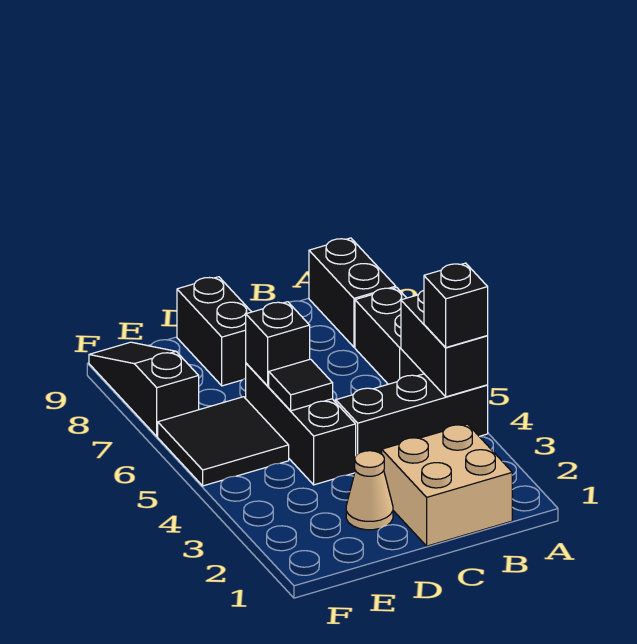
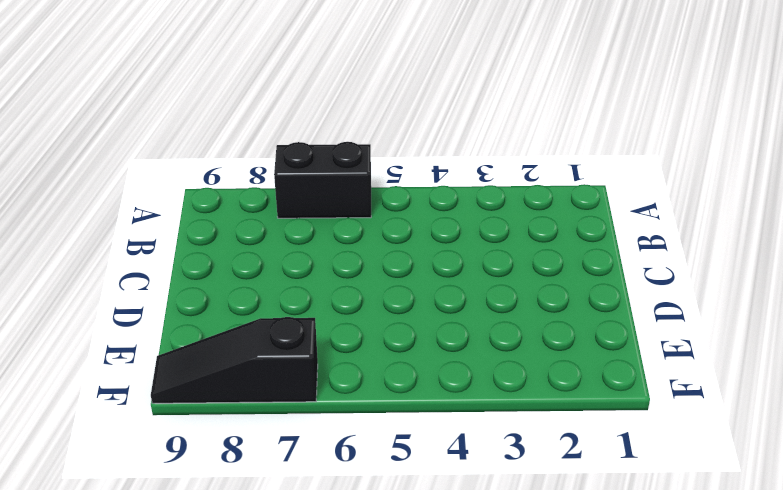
none -> black brick A4:C4 level 1
none -> black brick A8:A9 level 1
none -> tan brick B1:C2 level 1

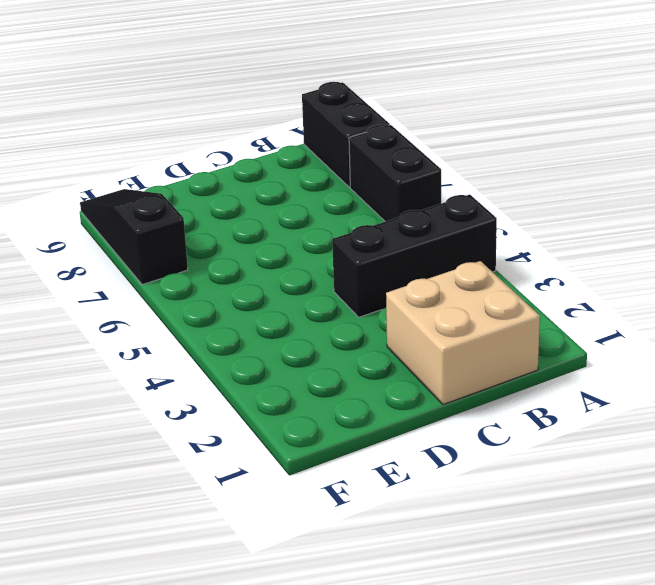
none -> tan cone D2 level 1
none -> black brick D4:D6 level 1
none -> black brick D8:D9 level 1

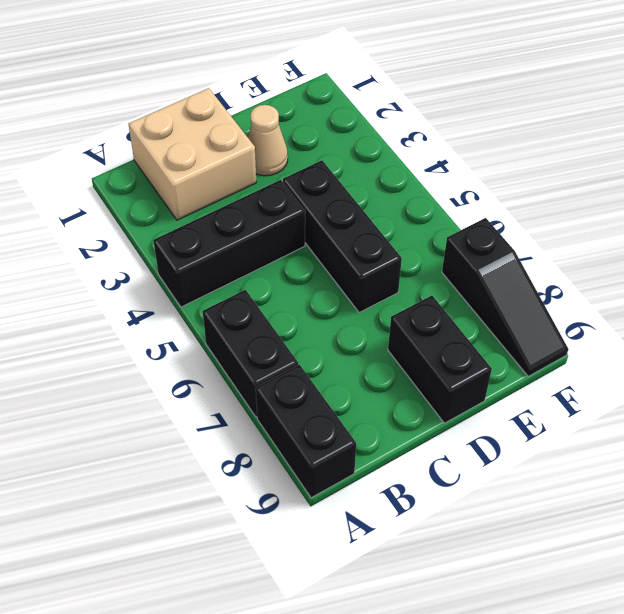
none -> black tile E5:F6 level 1
none -> black brick A4:A5 level 2
none -> black tile D5 level 2

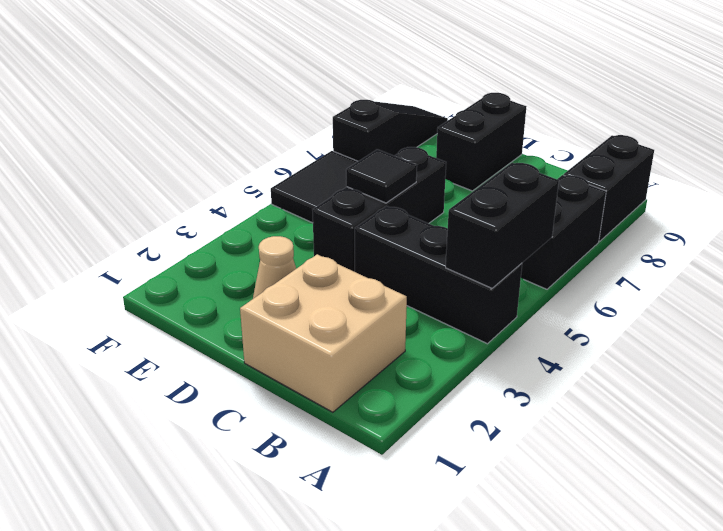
none -> black brick D6 level 2
none -> black brick A4 level 3

